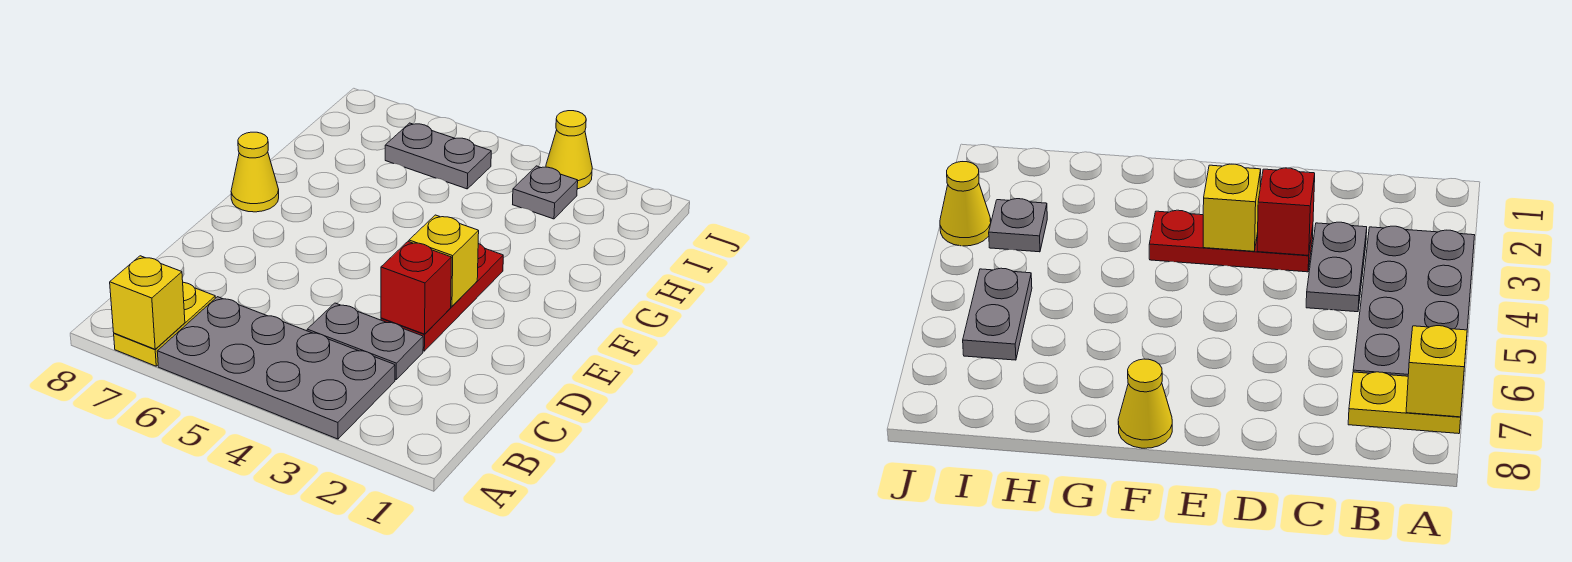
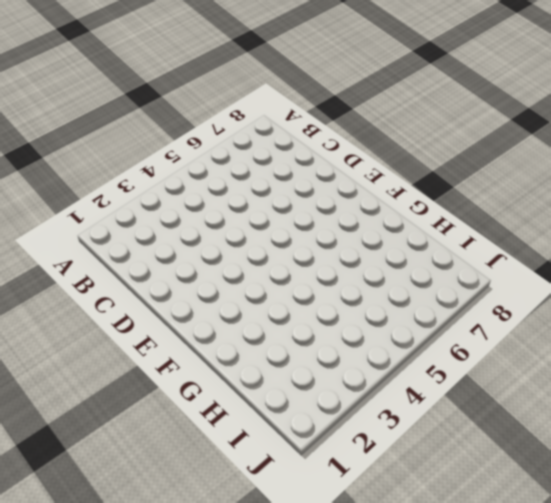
none -> grey plate A3:B6 level 1
none -> yellow plate A7:B7 level 1

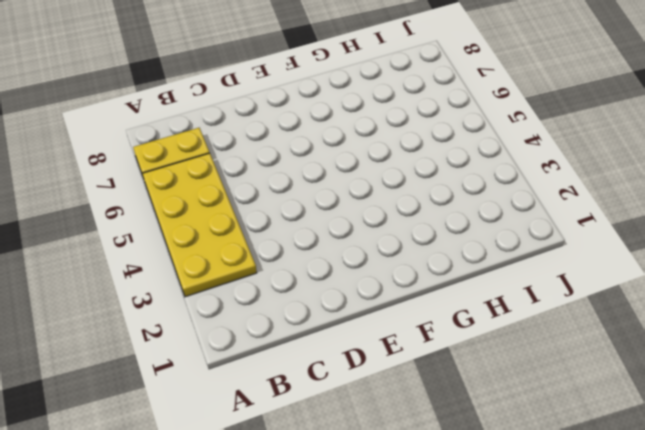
yellow plate A3:B6 level 1 -> grey plate A3:B6 level 1
none -> grey plate C3:C4 level 1
none -> red plate D3:F3 level 1

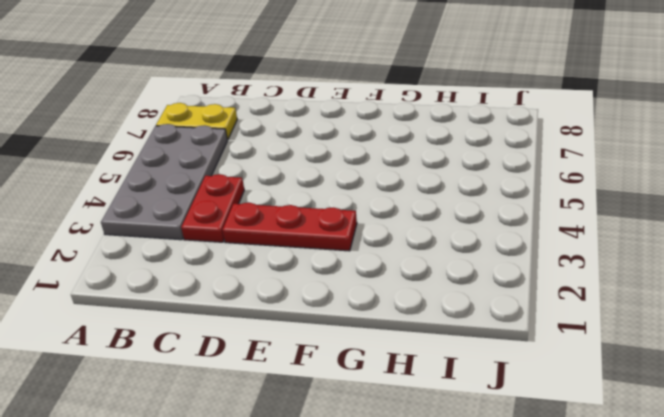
red plate C3:C4 level 1 -> grey plate C3:C4 level 1
none -> yellow cone F8 level 1
none -> grey plate I3 level 1

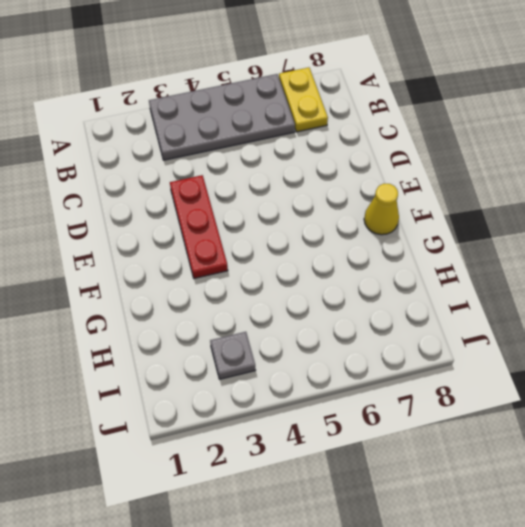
none -> grey plate C3:C4 level 1
none -> grey plate I5:I6 level 1

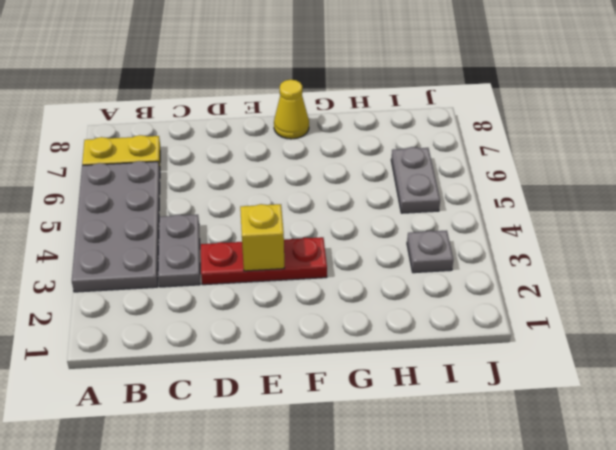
none -> yellow cone J3 level 1
none -> yellow brick A7 level 2

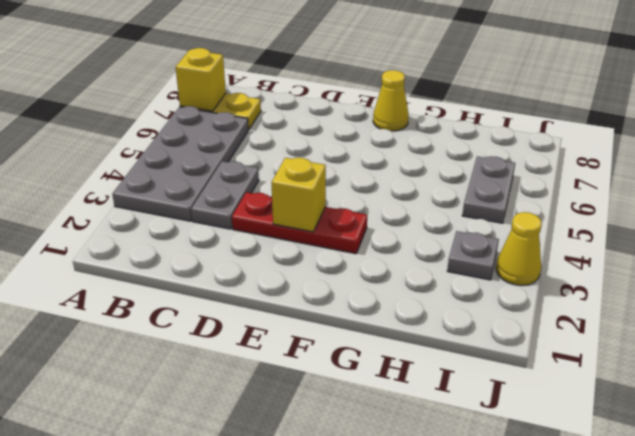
none -> red brick D3 level 2

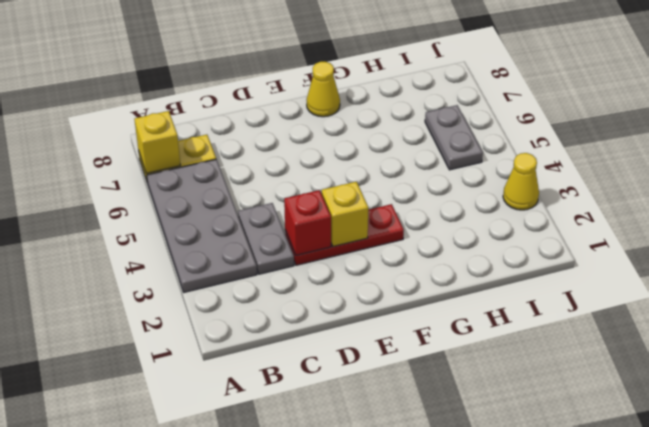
none -> grey plate I3 level 1

